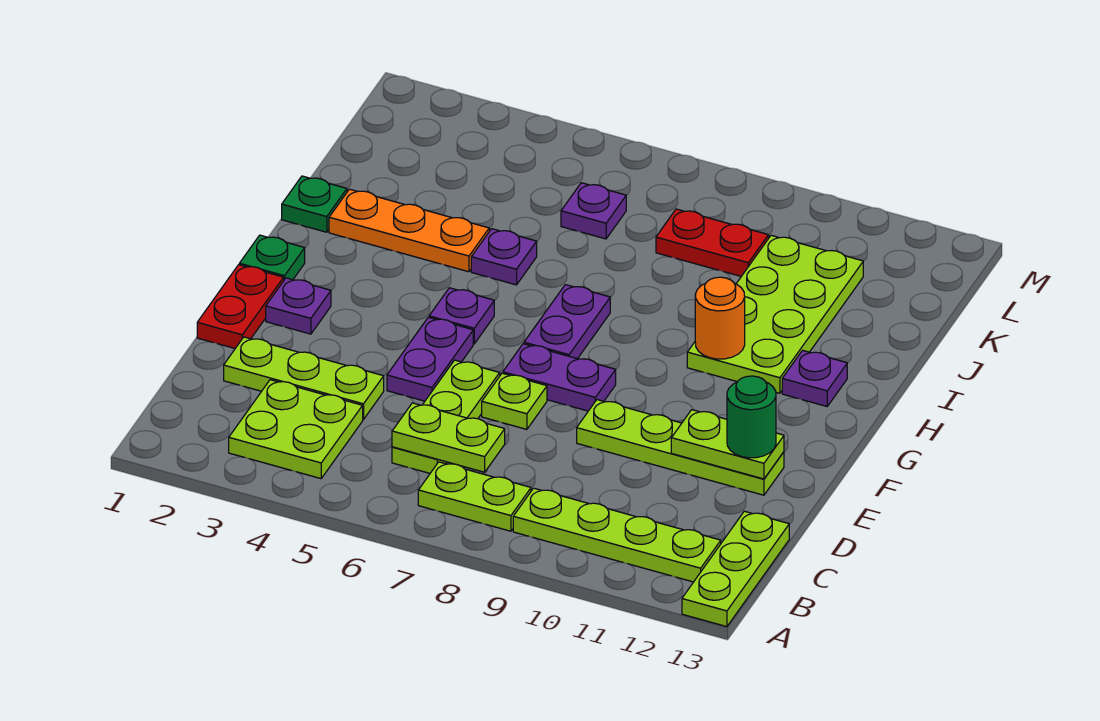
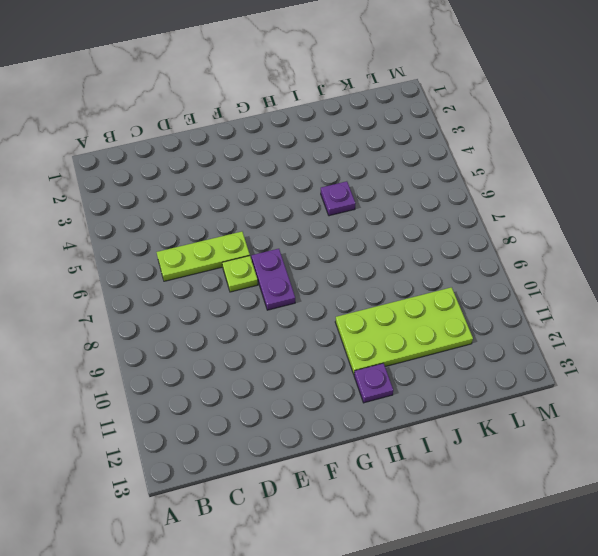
none -> lime plate A13:C13 level 1
none -> lime plate B3:C4 level 1
none -> lime plate B7:B8 level 1

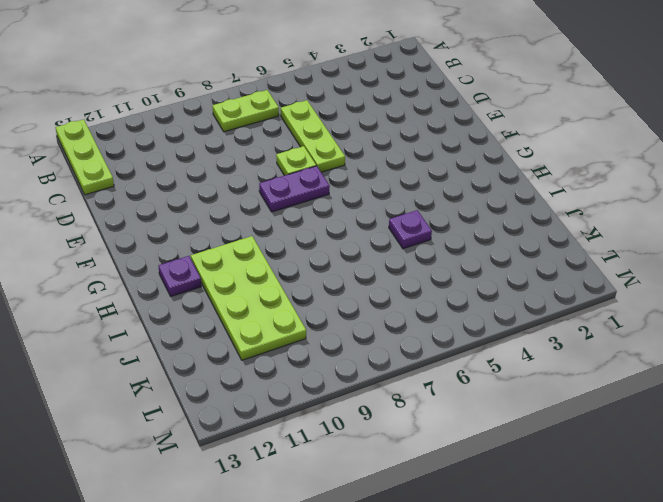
none -> lime plate B3:C4 level 1
none -> lime plate B9:B12 level 1
none -> lime plate D2:D4 level 1

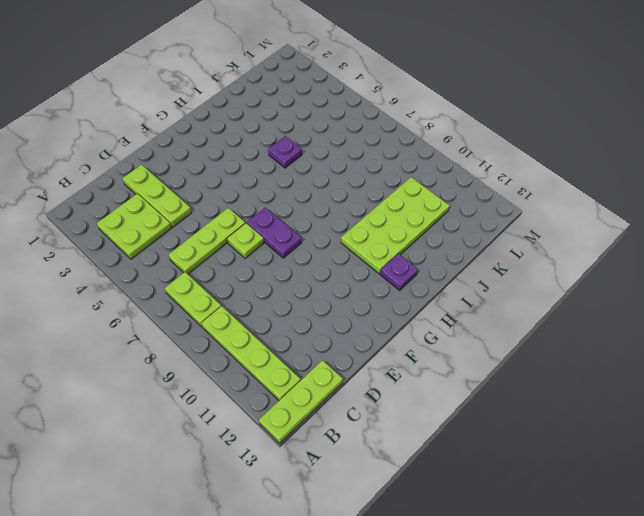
none -> red plate E1:F1 level 1
none -> purple plate E5:F5 level 1
none -> lime plate E9:E12 level 1

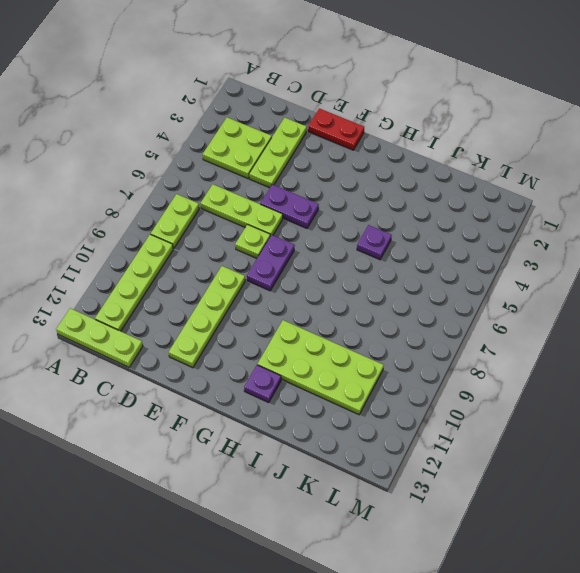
none -> purple plate F2 level 1
none -> green plate G1 level 1
none -> purple plate G5 level 1

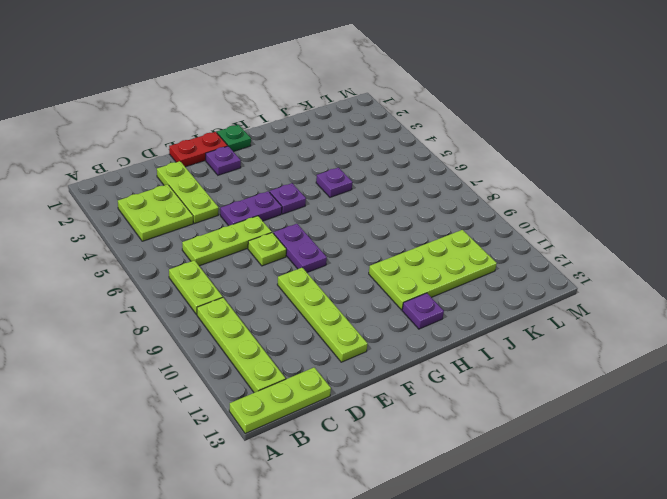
none -> purple plate G7:H7 level 1
none -> green plate I1 level 1
none -> orange plate I2:I4 level 1

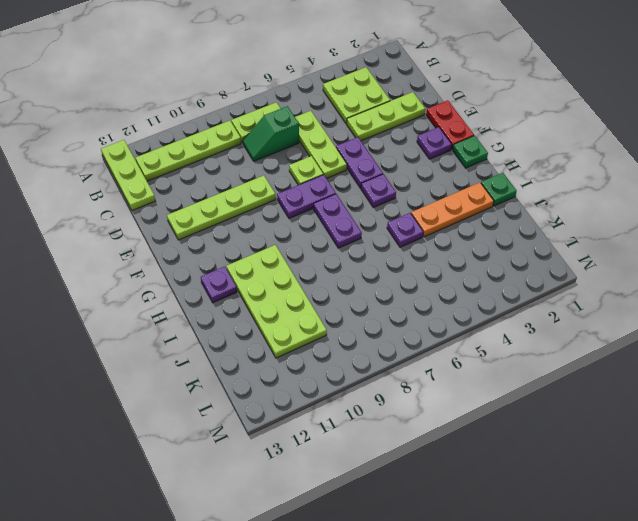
green slope C7:C8 level 1 top 7 -> none
none -> purple plate K6 level 1
none -> red plate K8:K9 level 1
none -> lime plate C6:C7 level 2

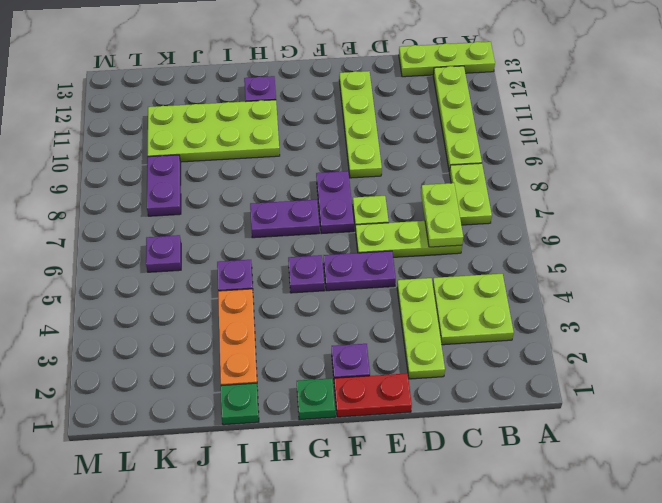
purple plate K8:K9 level 1 -> red plate K8:K9 level 1
none -> lime plate E11:E12 level 2
none -> orange round brick H10 level 2
none -> green round brick E12 level 3

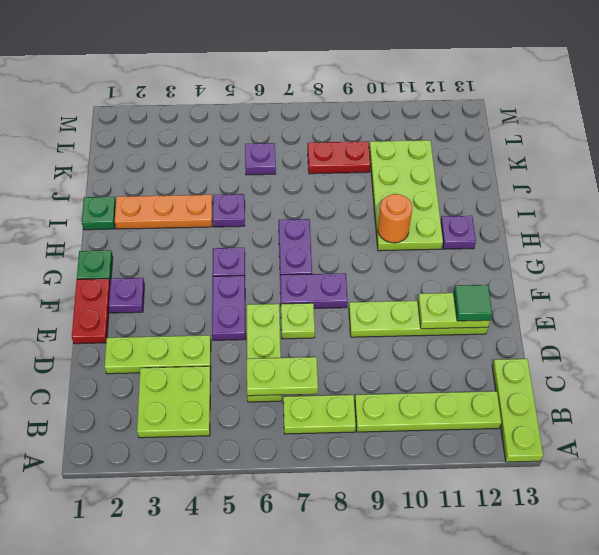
green tile E12 level 3 -> green round brick E12 level 3

